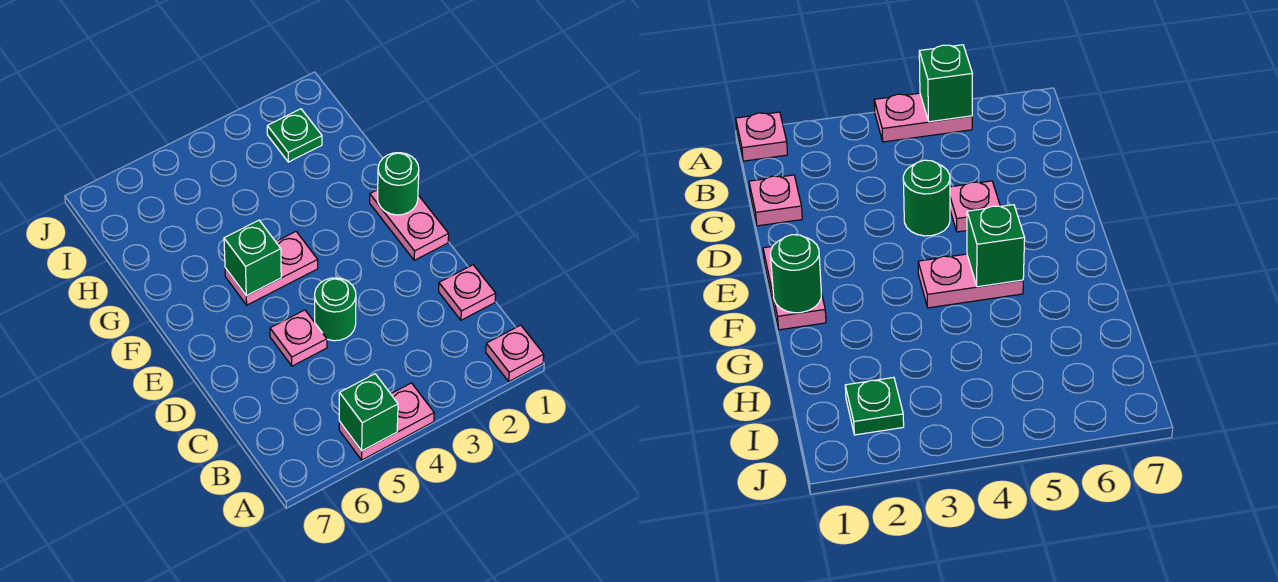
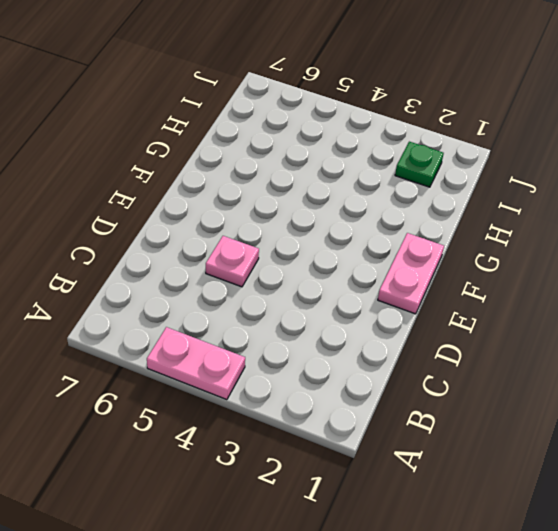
none -> pink plate A1 level 1
none -> pink plate C1 level 1

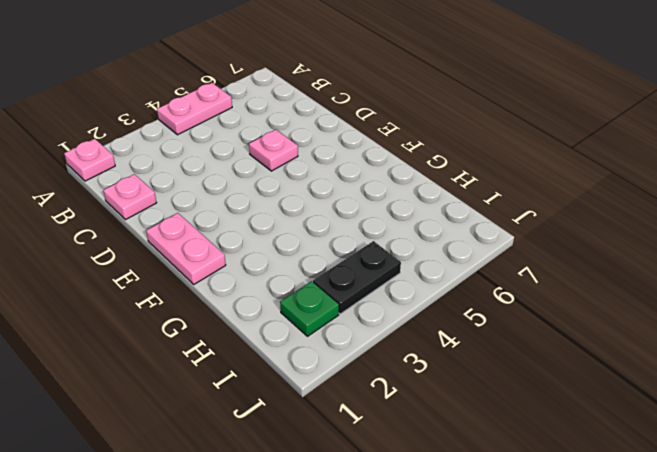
black plate I3:I4 level 1 -> none
none -> green round brick D4 level 1
none -> pink plate F4:F5 level 1

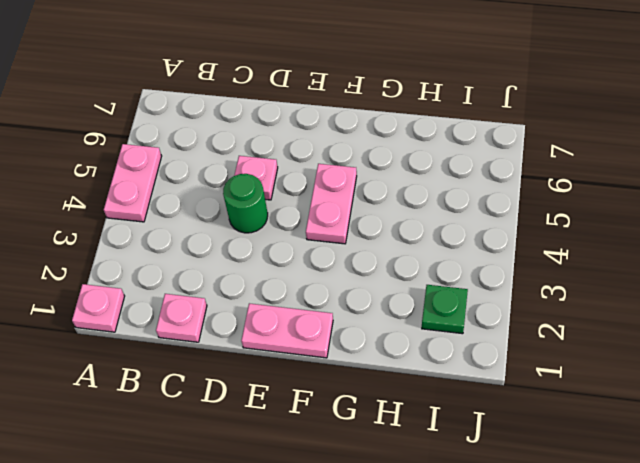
none -> green brick A5 level 2
none -> green round brick F1 level 2

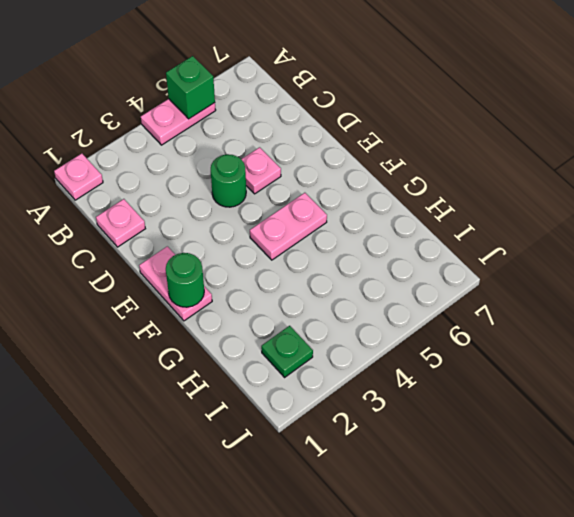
none -> green brick F5 level 2

